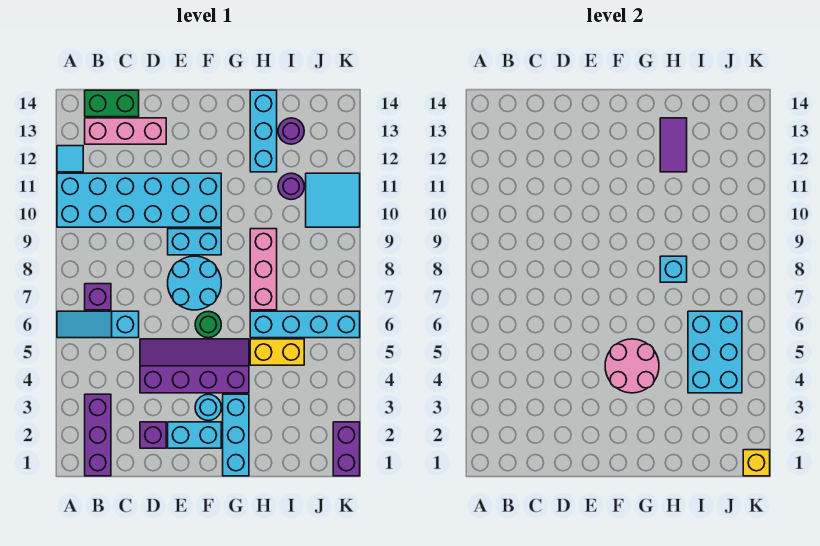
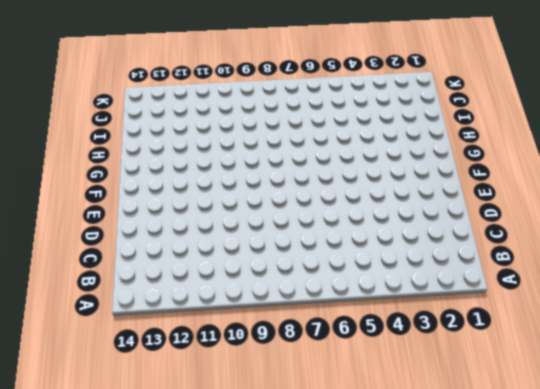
none -> cyan slope A6:C6 level 1 top C
none -> cyan brick A10:F11 level 1
none -> cyan tile A12 level 1

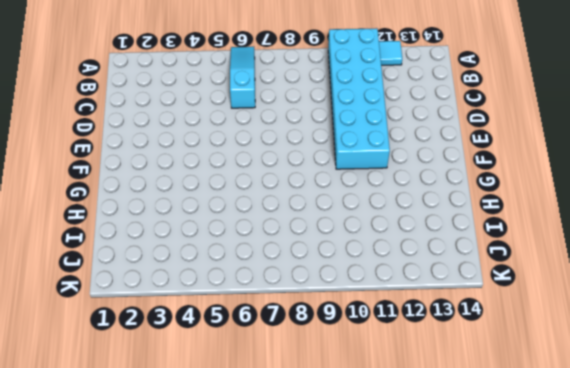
none -> purple brick B1:B3 level 1
none -> purple brick B7 level 1
none -> pink brick B13:D13 level 1

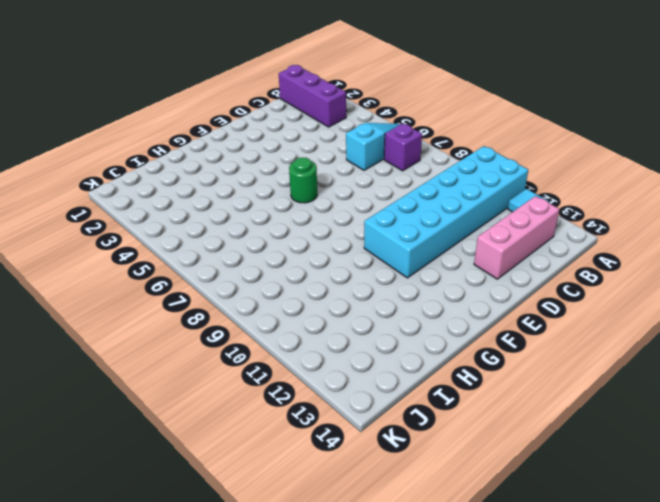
none -> green brick B14:C14 level 1
none -> purple brick D2 level 1
none -> purple slope D4:G5 level 1 top 4

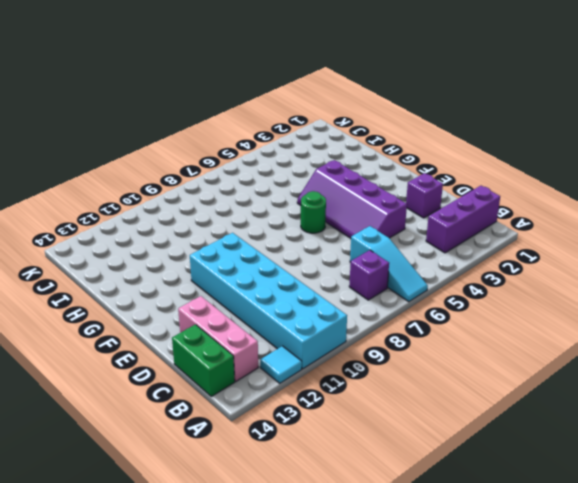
none -> cyan brick E2:F2 level 1
none -> cyan round brick E7:F8 level 1
none -> cyan brick E9:F9 level 1

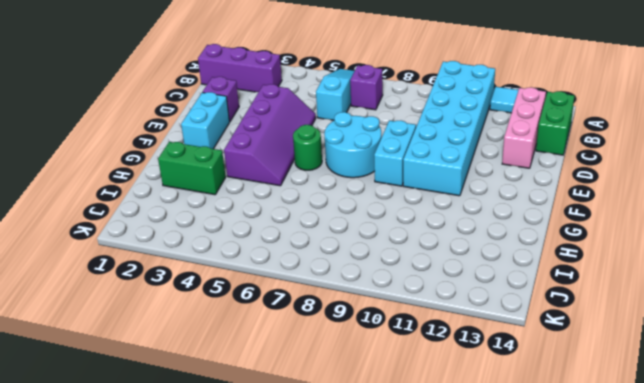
green brick H2:H3 level 1 -> none
none -> cyan round brick F3 level 1
none -> cyan brick G1:G3 level 1
none -> yellow brick H5:I5 level 1

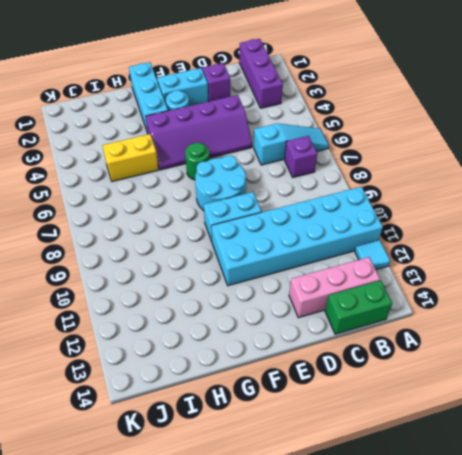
none -> cyan brick H6:K6 level 1
none -> pink brick H7:H9 level 1
none -> cyan brick H12:H14 level 1

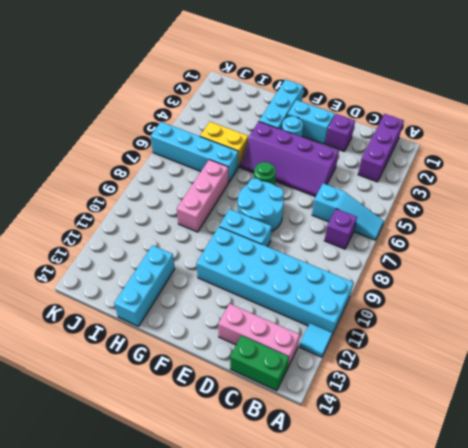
none -> purple round brick I11 level 1
none -> purple round brick I13 level 1
none -> cyan tile J10:K11 level 1

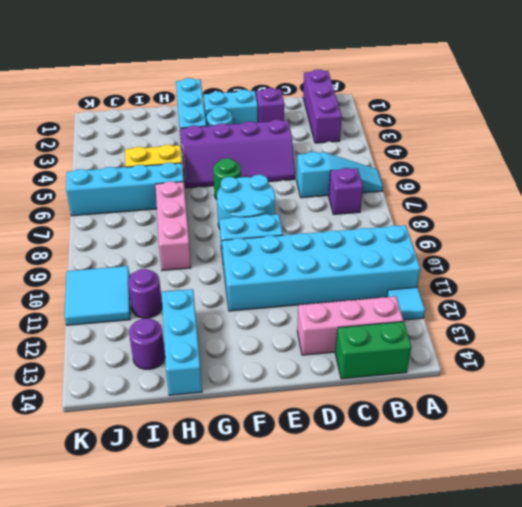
none -> purple brick K1:K2 level 1
none -> pink round brick F4:G5 level 2
none -> cyan brick H8 level 2

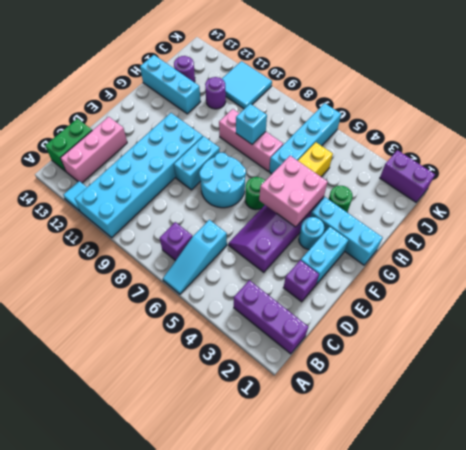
pink brick F4:G5 level 2 -> pink round brick F4:G5 level 2
green round brick H3 level 1 -> none
none -> purple tile H12:H13 level 2
none -> cyan brick I4:J6 level 2
none -> yellow brick K1 level 2

